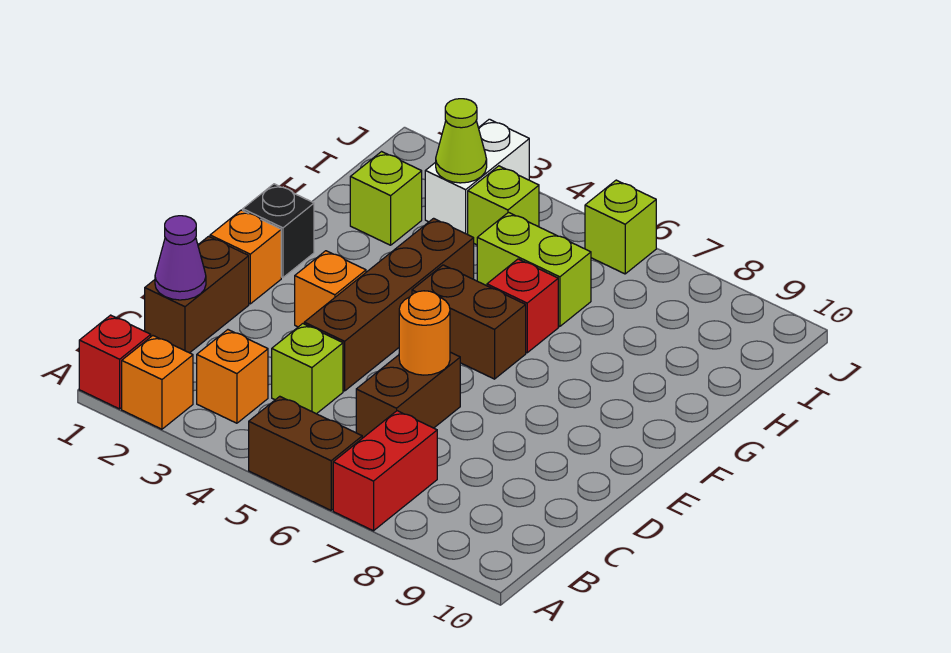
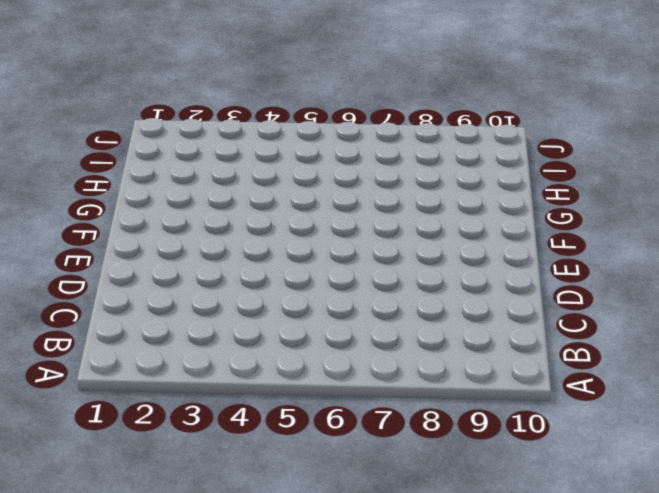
none -> red brick A1 level 1
none -> orange brick A2 level 1
none -> brown brick A5:A6 level 1

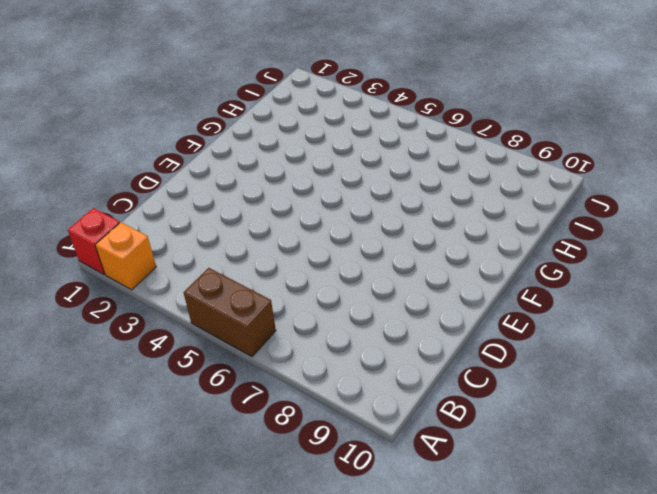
none -> red brick A7:B7 level 1
none -> orange brick B3 level 1
none -> brown brick C1:D1 level 1

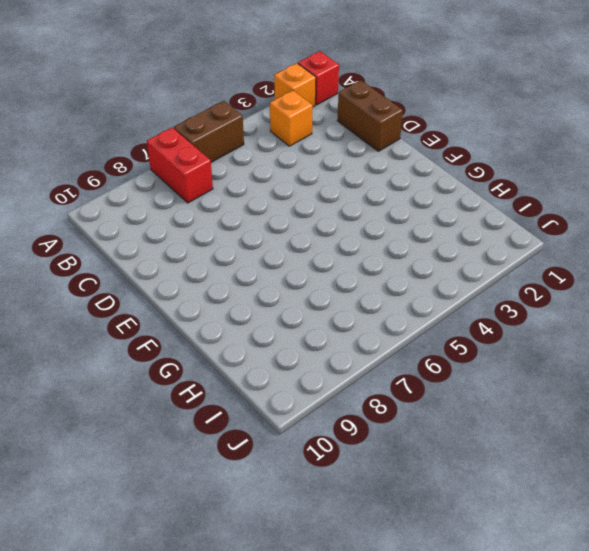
none -> lime brick C4 level 1
none -> brown brick C6:D6 level 1
none -> brown brick D4:G4 level 1

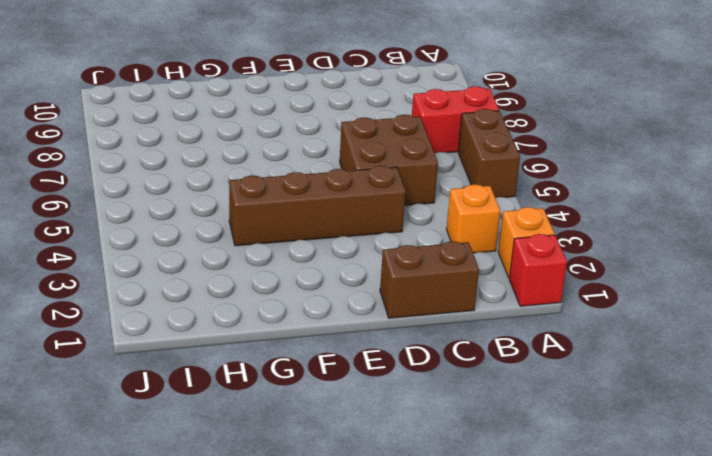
brown brick C5:D6 level 1 -> brown brick C6:D6 level 1
none -> lime brick C4 level 1
none -> orange brick E1 level 1
none -> orange brick E3 level 1

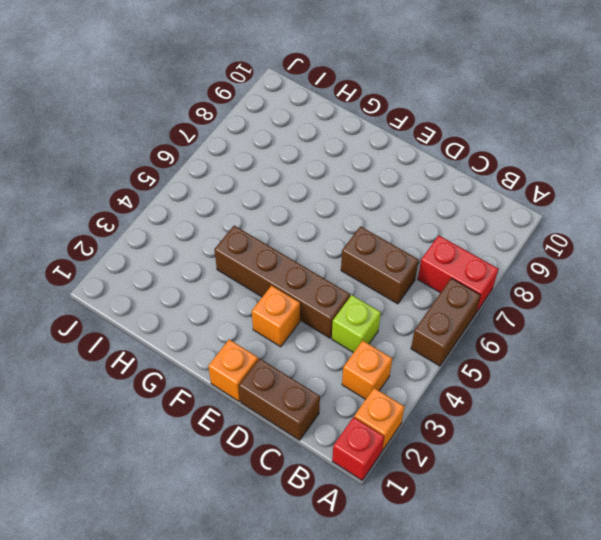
none -> black brick F1 level 1
none -> brown brick F5:F6 level 1
none -> red brick G6 level 1

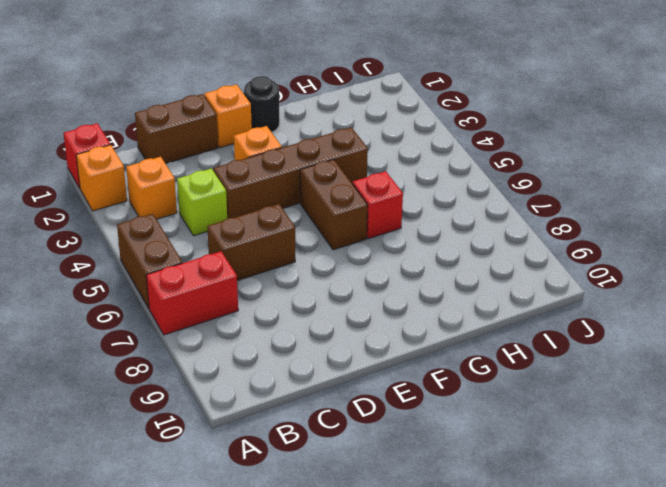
black round brick F1 level 1 -> black brick F1 level 1
none -> lime brick H2 level 1
none -> lime brick H5:H6 level 1
none -> white brick I3:J3 level 1

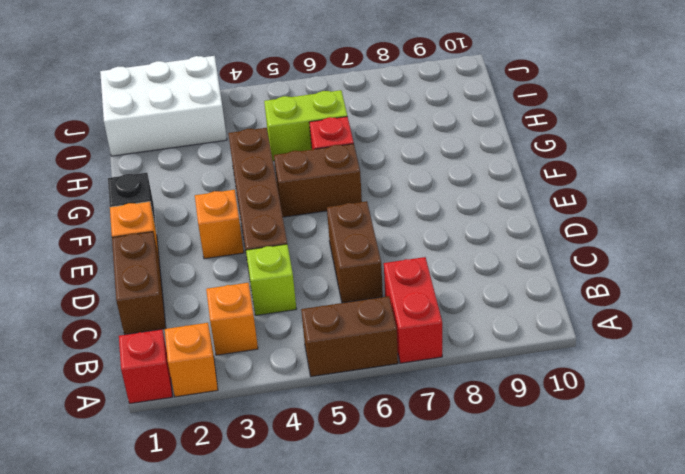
white brick I1:J3 level 1 -> white brick I3:J3 level 1
none -> lime brick H2 level 1
none -> lime brick I4 level 1
none -> lime brick J6 level 1

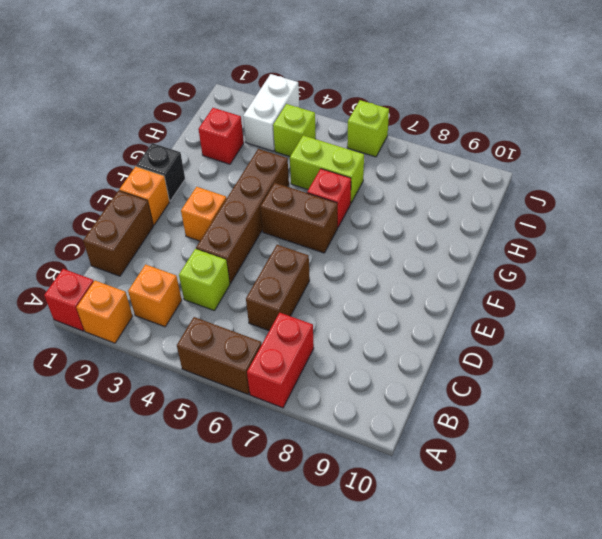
red brick H2 level 1 -> lime brick H2 level 1
none -> purple cone C1 level 2
none -> orange round brick D6 level 2
none -> lime cone I3 level 2

